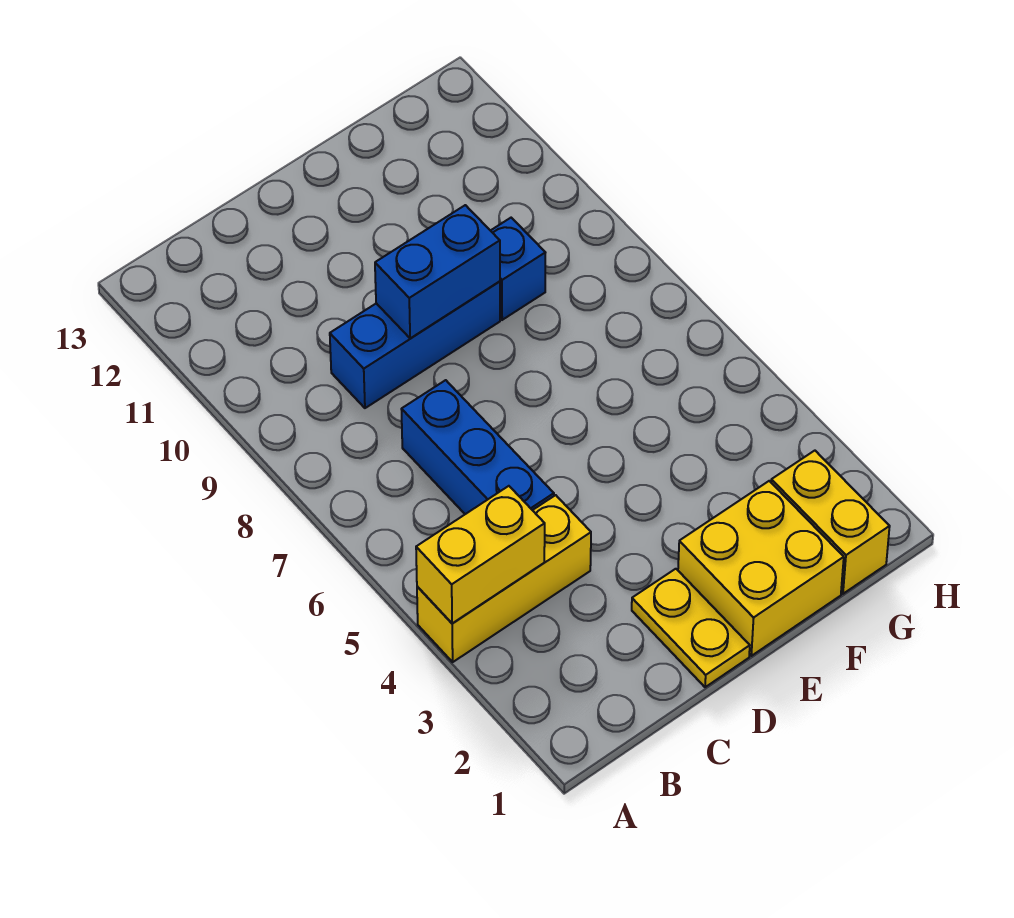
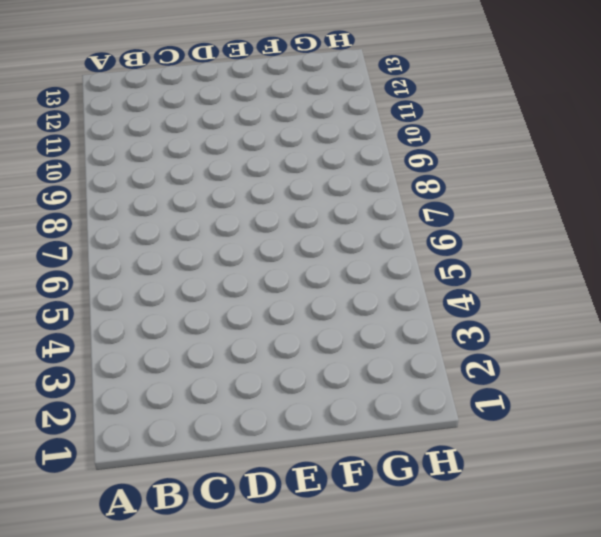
none -> yellow brick A4:C4 level 1
none -> blue brick C5:C7 level 1

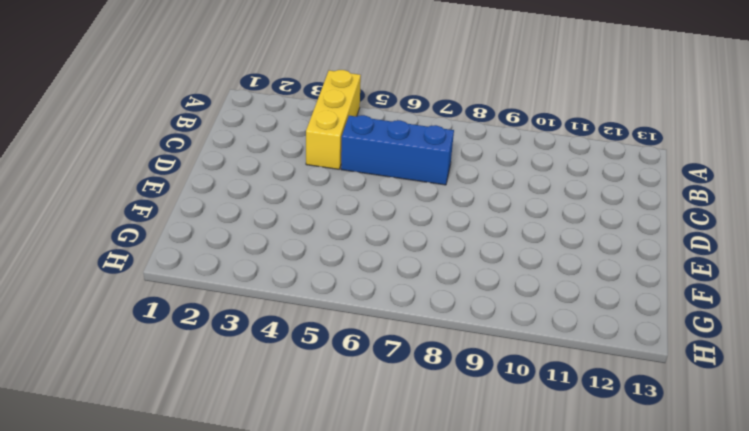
none -> blue brick C9:E9 level 1
none -> yellow plate D1:D2 level 1

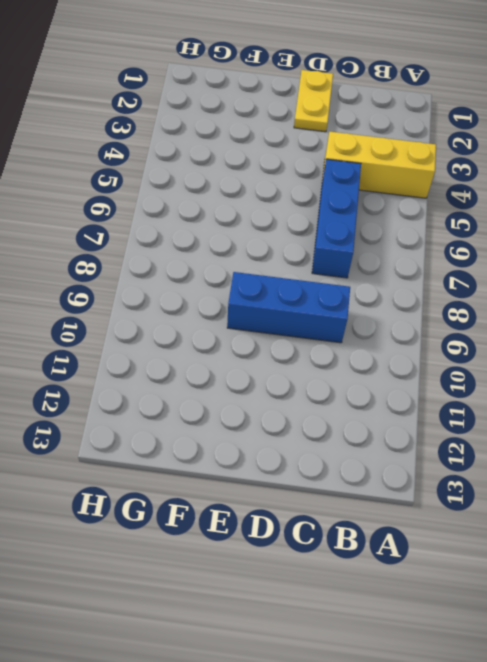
none -> yellow brick E1:F2 level 1
none -> blue brick F9 level 1

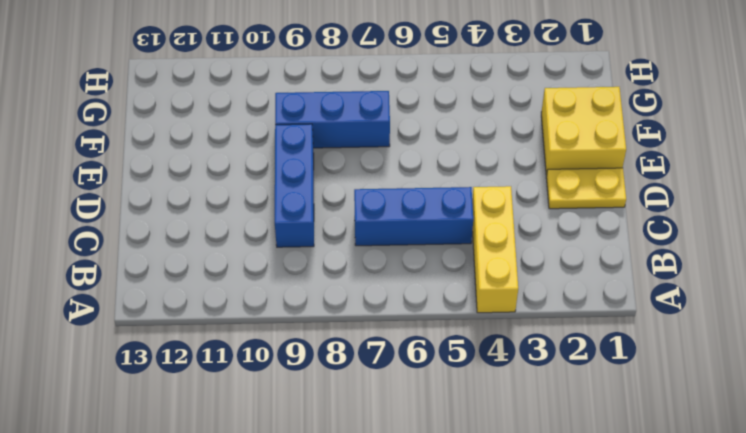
blue brick F7:F9 level 1 -> blue brick F9 level 1
none -> yellow brick G1:G2 level 1
none -> yellow brick A4:B4 level 2

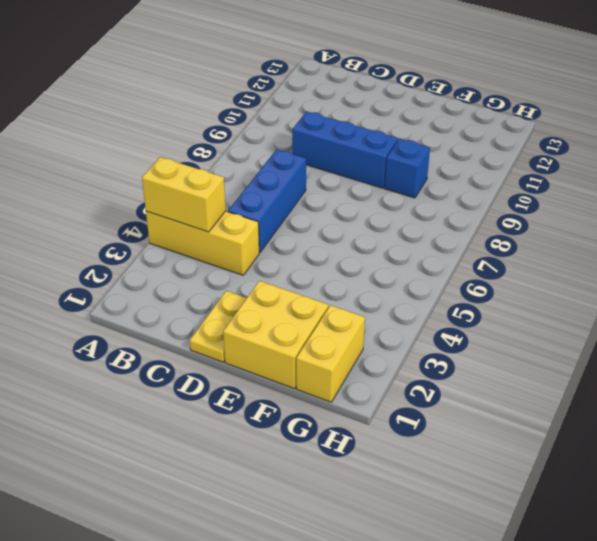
none -> blue brick D9:E9 level 2

